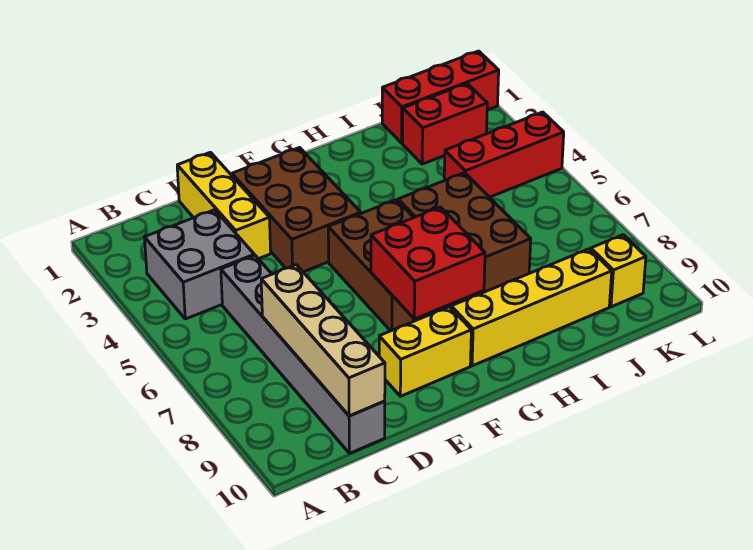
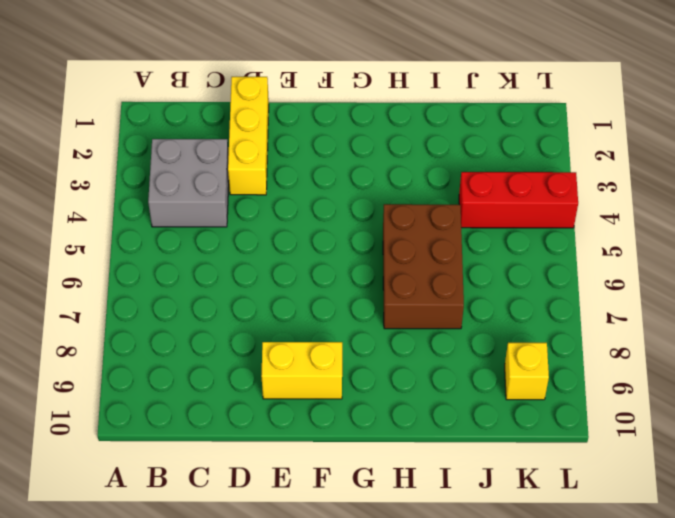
none -> grey brick C5:C10 level 1
none -> brown brick E2:F4 level 1
none -> brown brick F5:G7 level 1

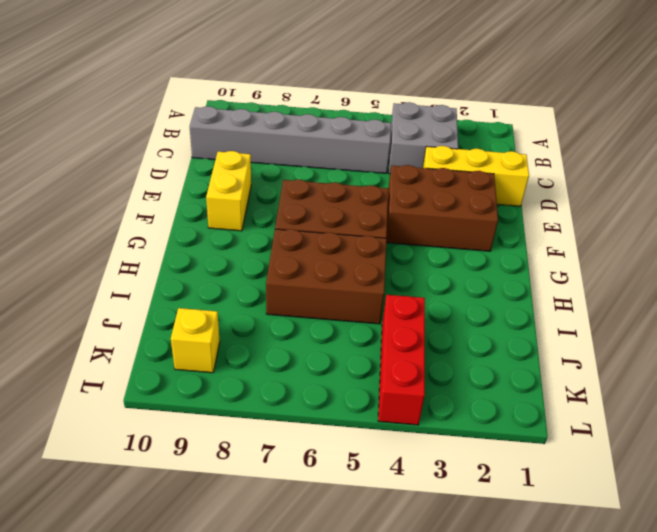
none -> yellow brick G9:J9 level 1
none -> red brick J1:L1 level 1
none -> red brick J2:K2 level 1

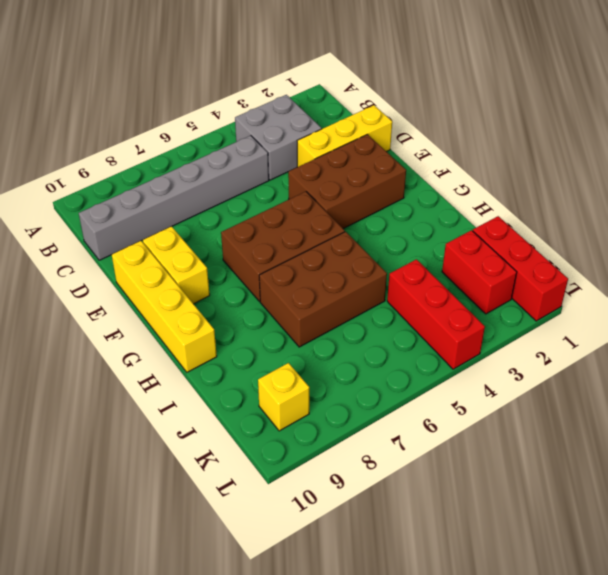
yellow brick E10:H10 level 1 -> yellow brick G9:J9 level 1
none -> tan brick C7:C10 level 2
none -> red brick F7:G8 level 2

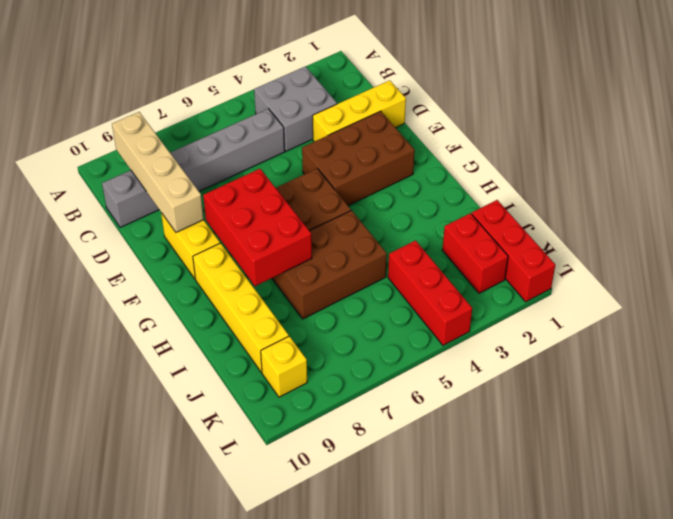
tan brick B9:E9 level 2 -> tan brick C7:C10 level 2
red brick F7:H8 level 2 -> red brick F7:G8 level 2

